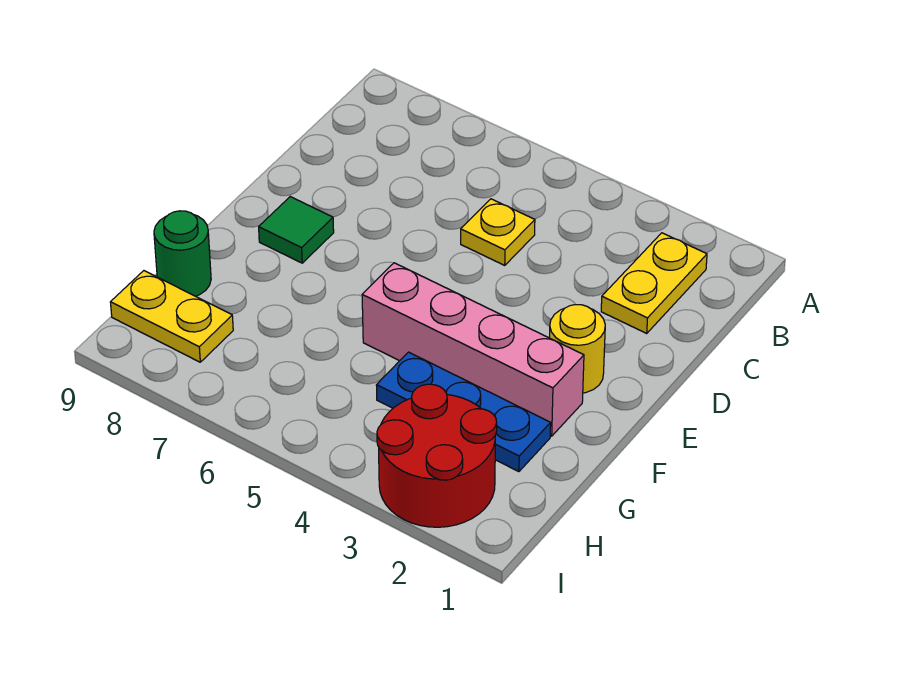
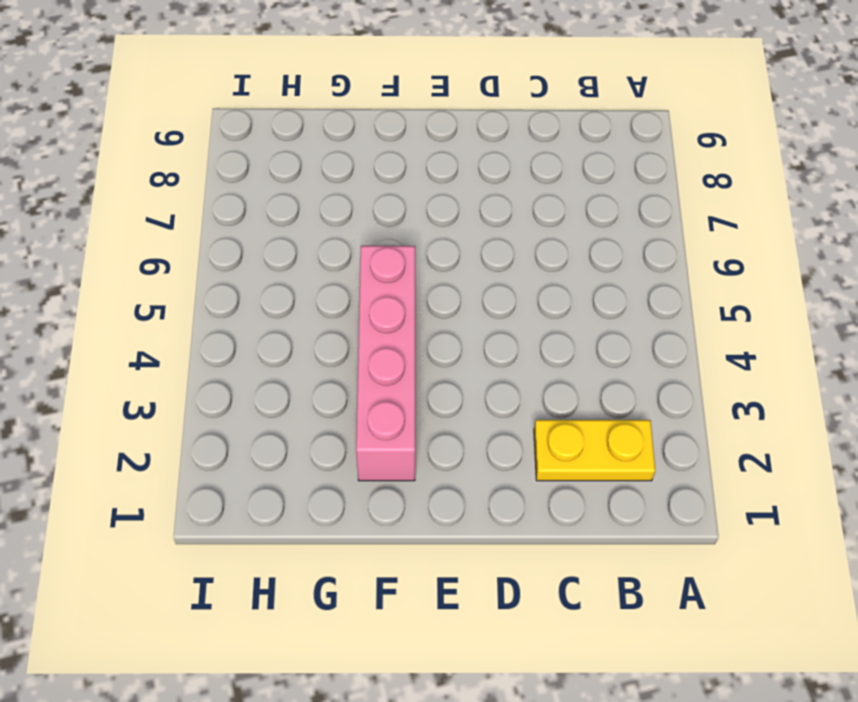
none -> yellow plate C5 level 1
none -> yellow round brick E2 level 1

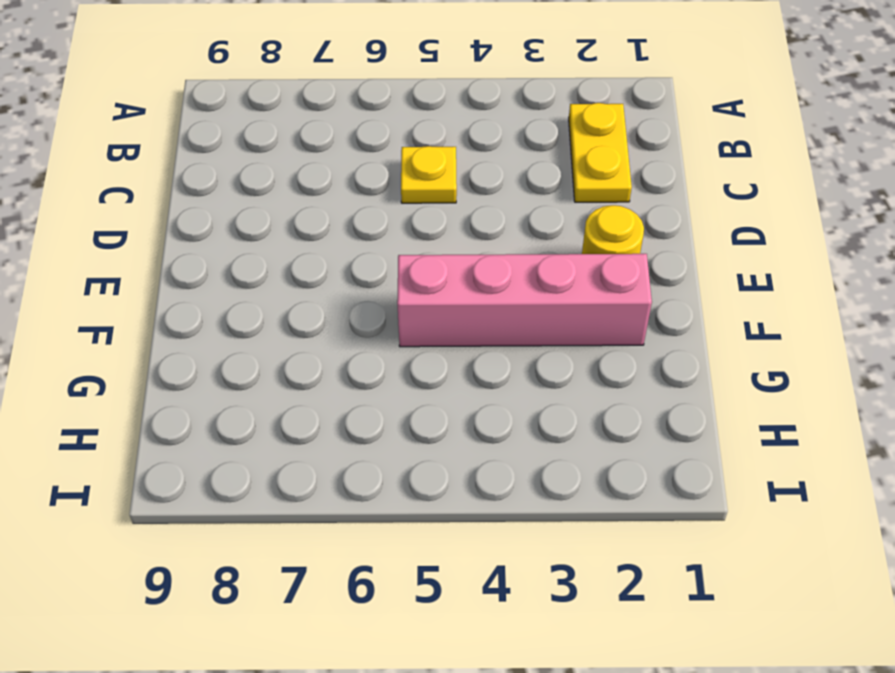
none -> green tile E8 level 1
none -> blue plate G2:G4 level 1

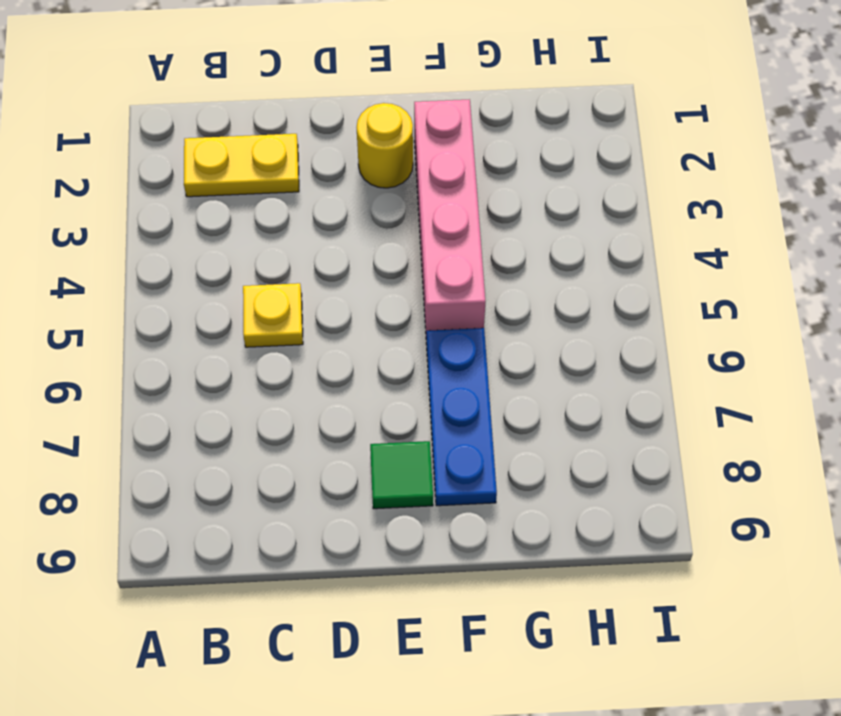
blue plate F6:F8 level 1 -> blue plate G2:G4 level 1
none -> green round brick G9 level 1
none -> red round brick H2:I3 level 1

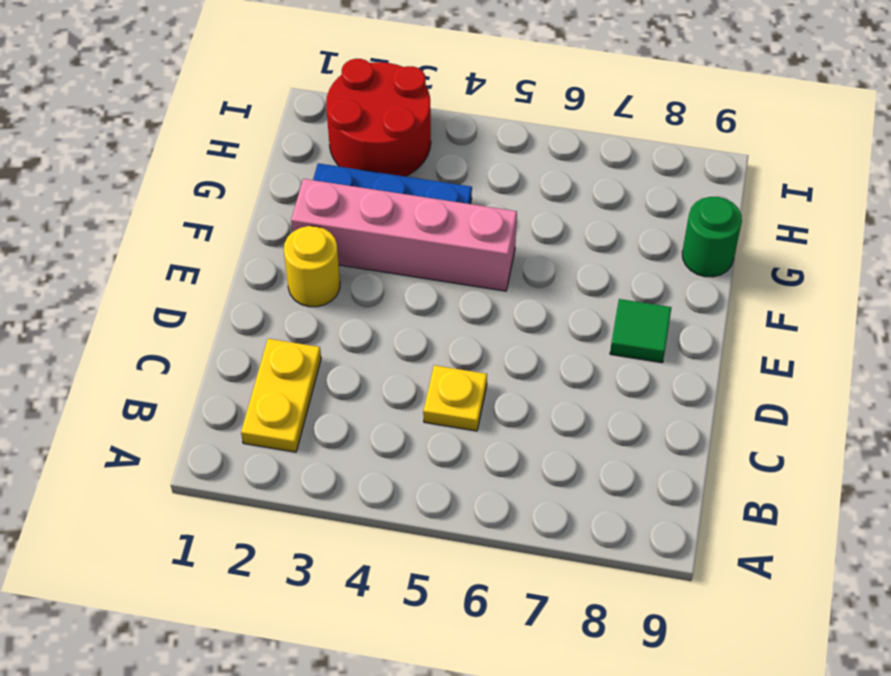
none -> yellow plate H8:H9 level 1

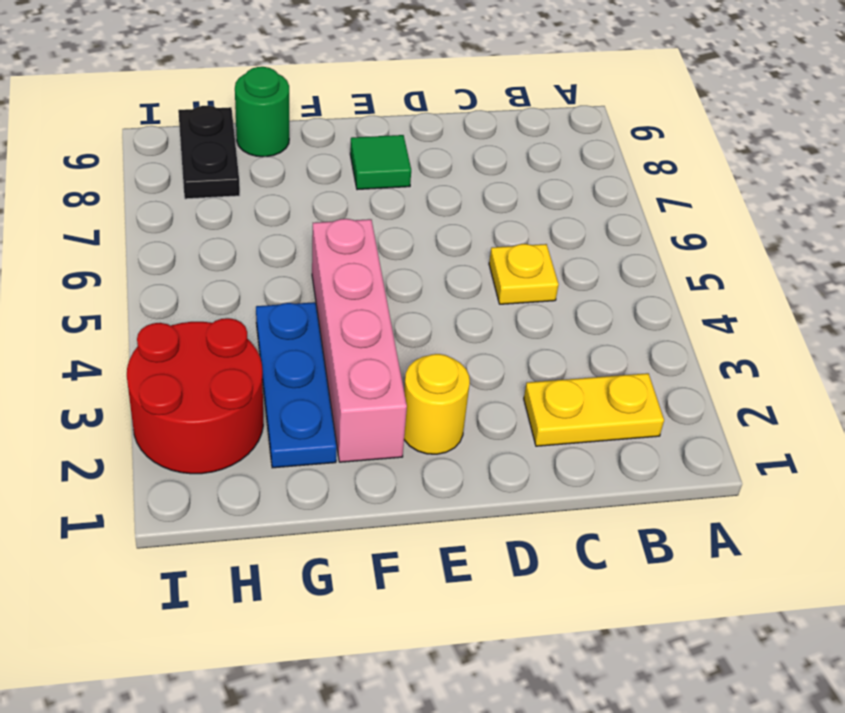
black plate H8:H9 level 1 -> yellow plate H8:H9 level 1

